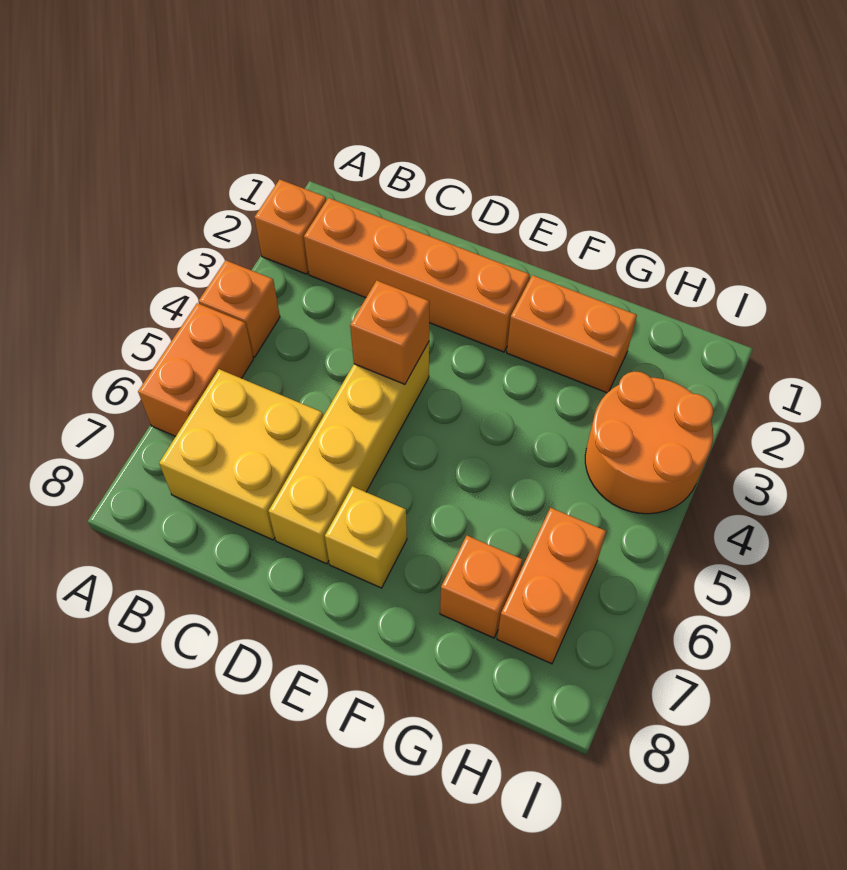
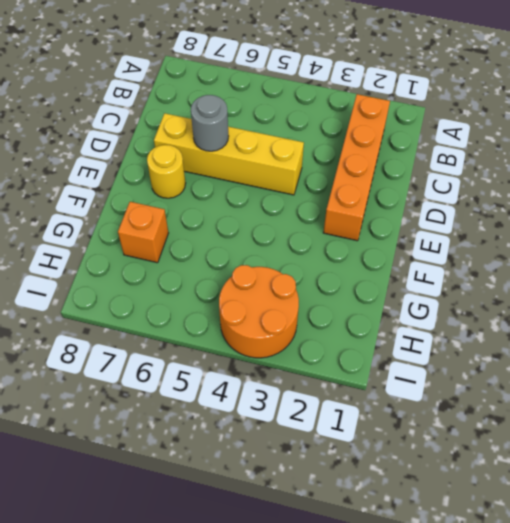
grey round brick D6 level 2 -> none
yellow round brick E7 level 1 -> yellow brick E7 level 1
none -> orange brick A2 level 1
none -> orange brick A4 level 1
none -> orange brick A5:A6 level 1

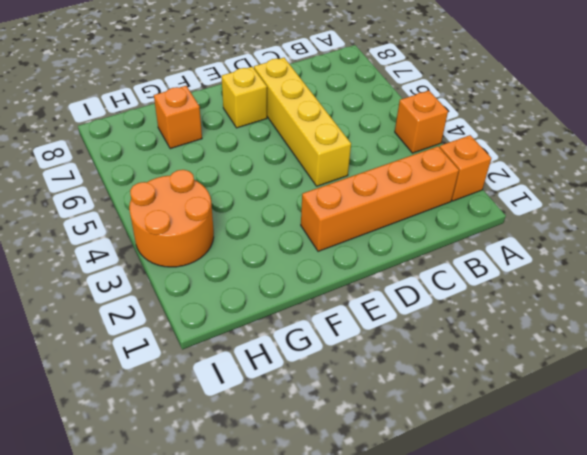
none -> orange brick A5:A6 level 1
none -> yellow brick B6:C7 level 1
none -> orange brick F2:G2 level 1

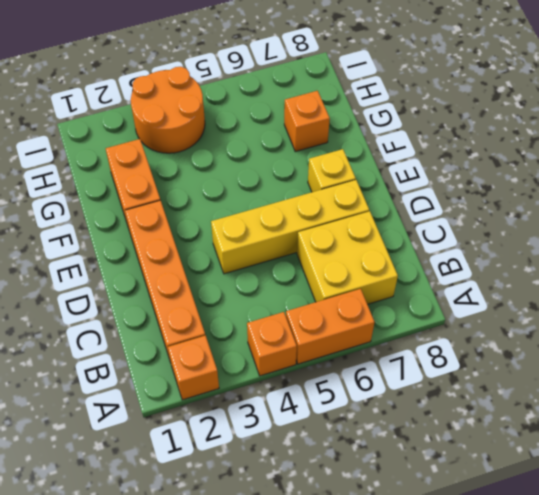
none -> orange brick H6:H7 level 1
none -> orange brick D4 level 2

